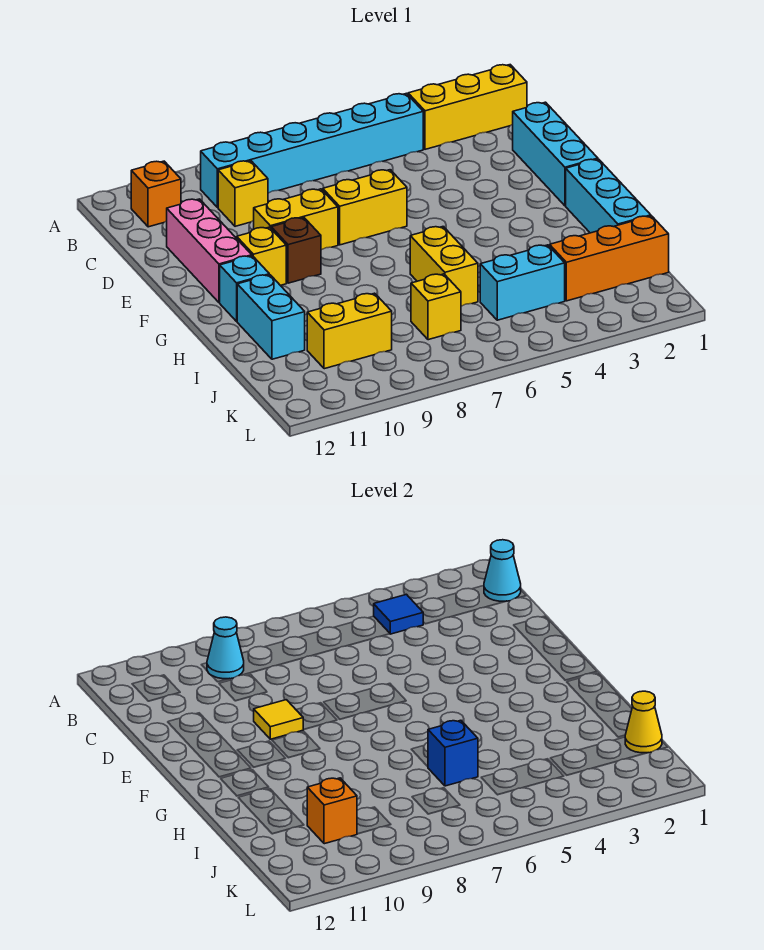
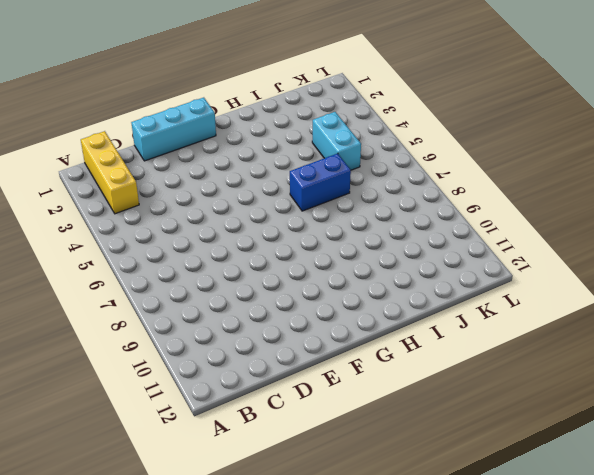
blue brick H6:I6 level 1 -> yellow brick H6:I6 level 1
none -> cyan brick B4:B9 level 1
none -> orange brick B11 level 1
none -> yellow brick C9 level 1

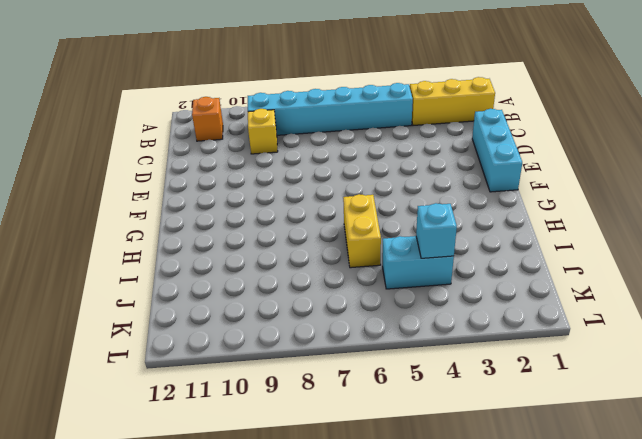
cyan brick J4 level 2 -> cyan brick G11 level 1
none -> pink brick D11:F11 level 1
none -> yellow brick E6:E7 level 1
none -> yellow brick E8:E9 level 1

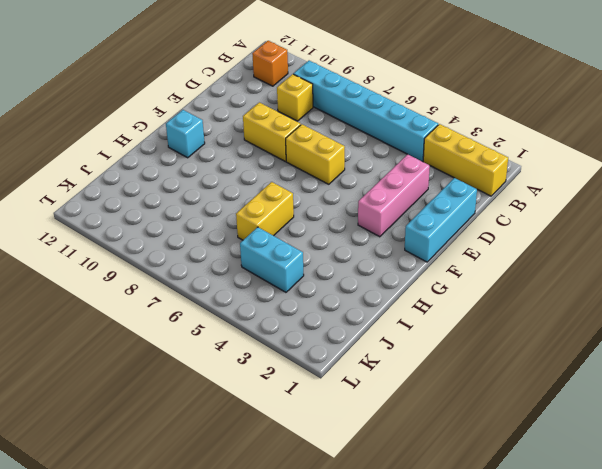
pink brick D3:F3 level 1 -> pink brick D11:F11 level 1
none -> brown brick F9 level 1
none -> yellow brick F10 level 1
none -> cyan brick G1:I1 level 1

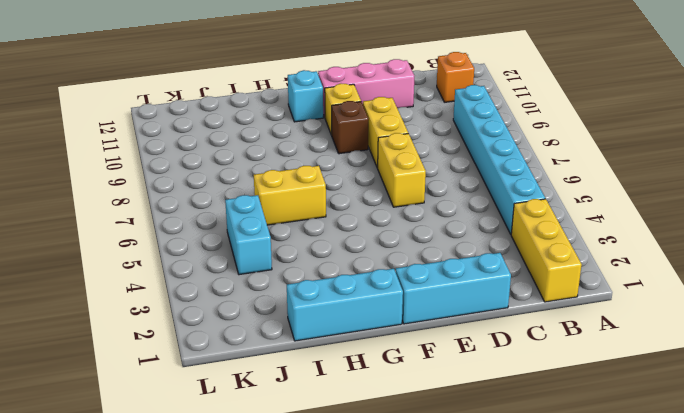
none -> yellow brick C9 level 1
none -> cyan brick H11:I11 level 1
none -> orange brick J1:J3 level 1

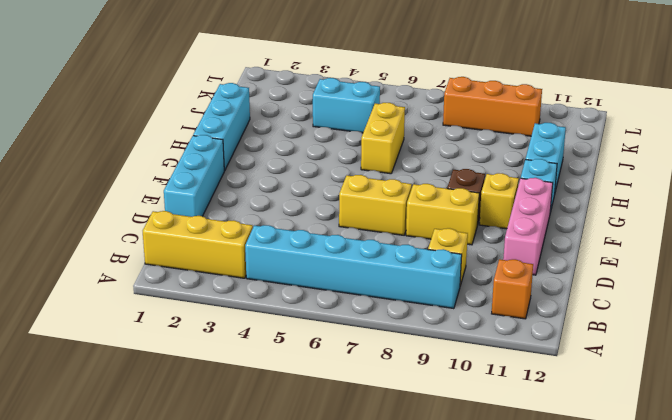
orange brick K8:K10 level 1 -> orange brick J1:J3 level 1
none -> yellow brick J7 level 1
none -> yellow brick J9:J10 level 1
none -> cyan cone B1 level 2

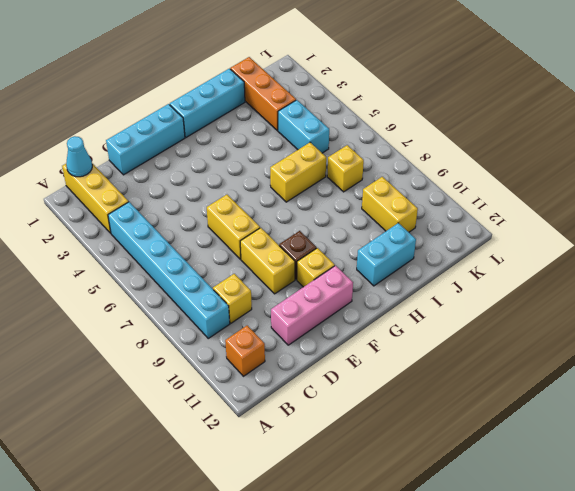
none -> cyan brick G11 level 1
none -> blue tile B4 level 2
none -> cyan cone B9 level 2

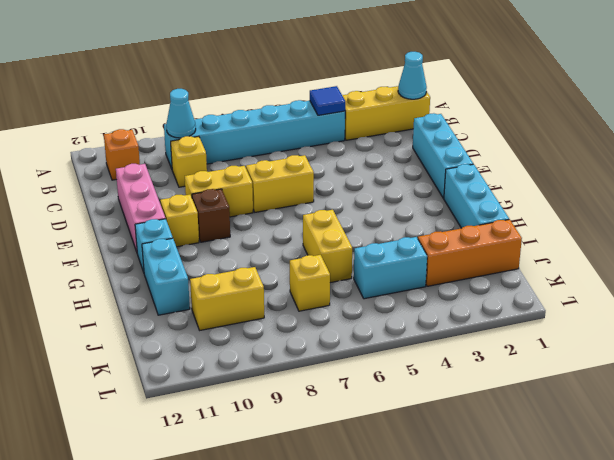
none -> yellow tile E9 level 2
none -> blue brick I6 level 2
none -> yellow cone J1 level 2

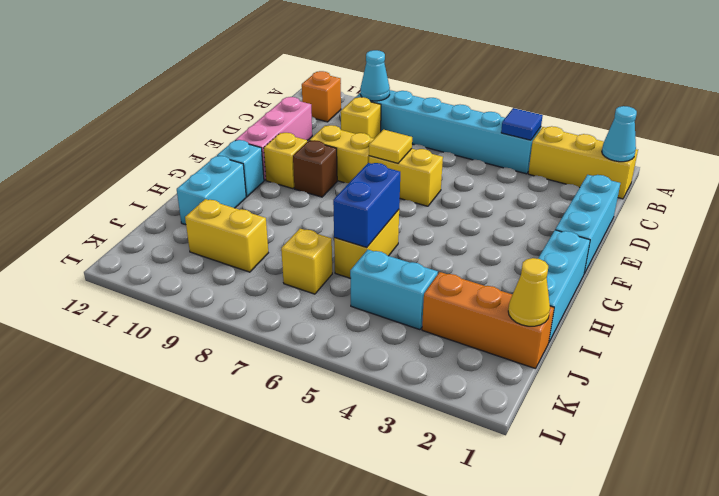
yellow tile E7 level 2 -> yellow tile E9 level 2
blue brick H6:I6 level 2 -> blue brick I6 level 2
none -> orange brick J10 level 2

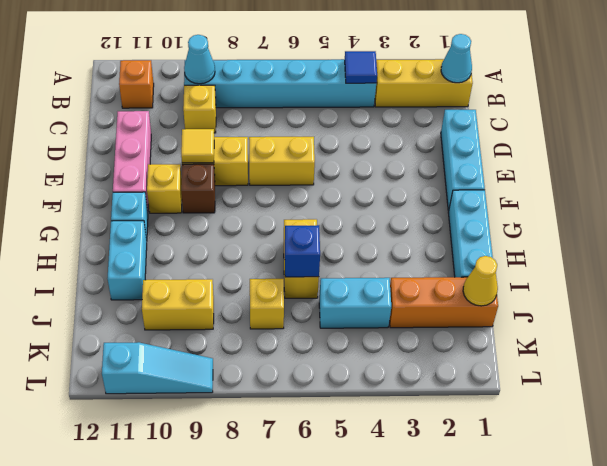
cyan slope L9:L11 level 1 top 11 -> none
none -> orange brick J10 level 2

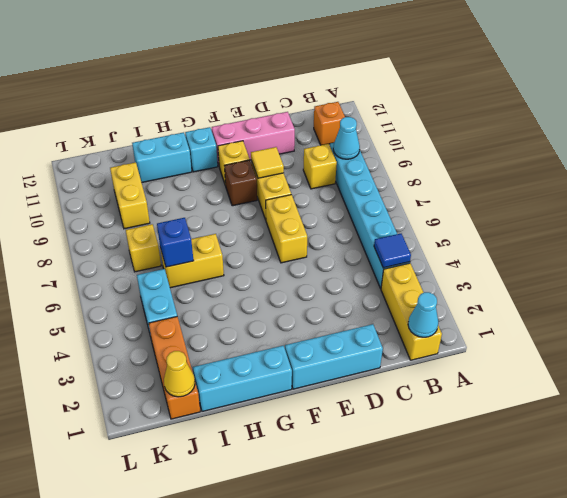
none -> orange brick J10 level 2

